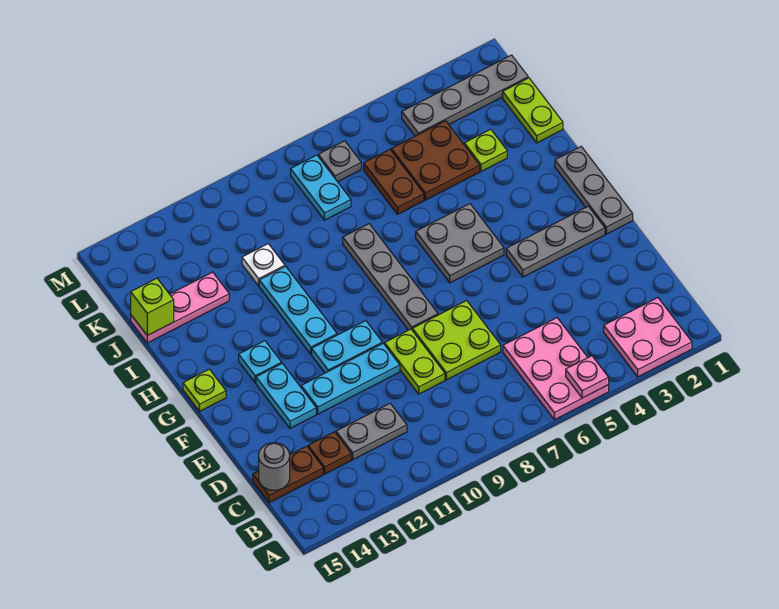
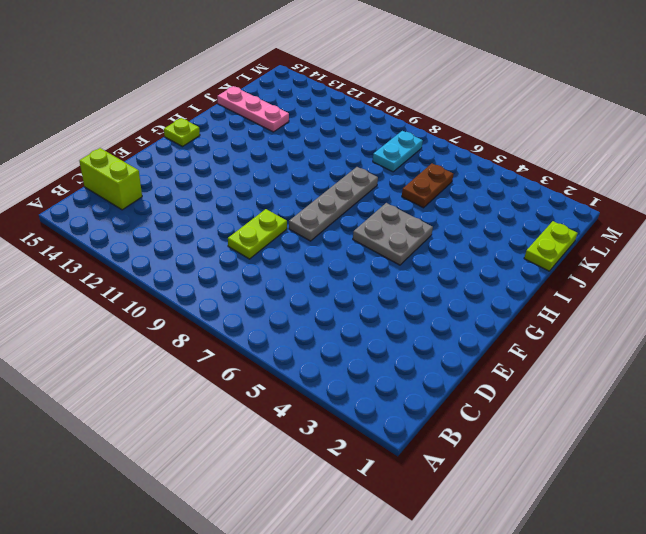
lime brick C14:C15 level 1 -> brown plate C14:C15 level 1
none -> pink plate A2:B3 level 1
none -> pink plate A5:C6 level 1
none -> grey plate C11:C12 level 1

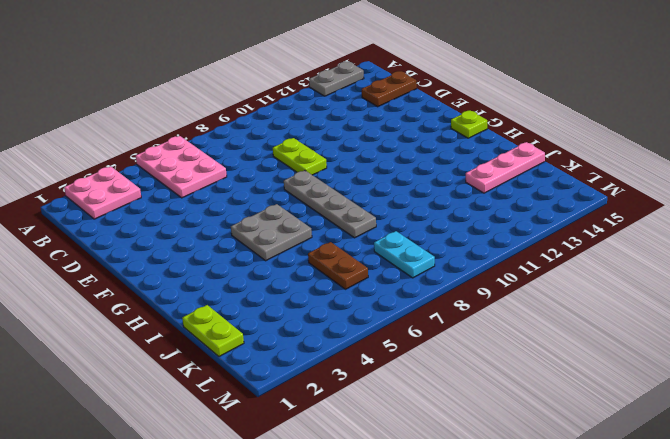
grey plate A13:A14 level 1 -> grey plate C11:C12 level 1
none -> brown plate C13 level 1
none -> lime plate D7:E8 level 1
none -> cyan plate E10:E12 level 1

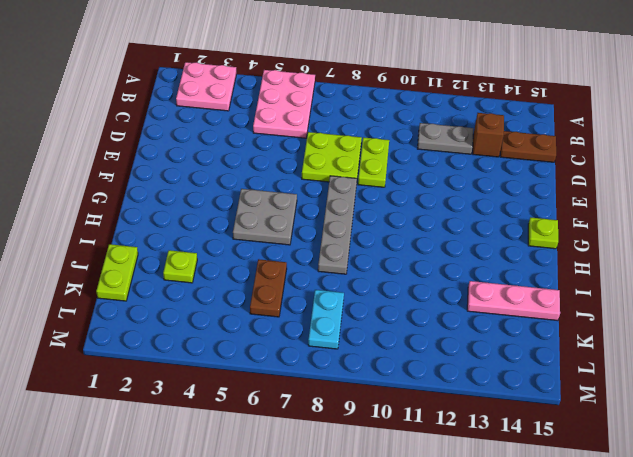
brown brick C13 level 1 -> brown plate C13 level 1
none -> cyan plate E10:E12 level 1
none -> cyan plate E13:F13 level 1
none -> grey plate F1:H1 level 1

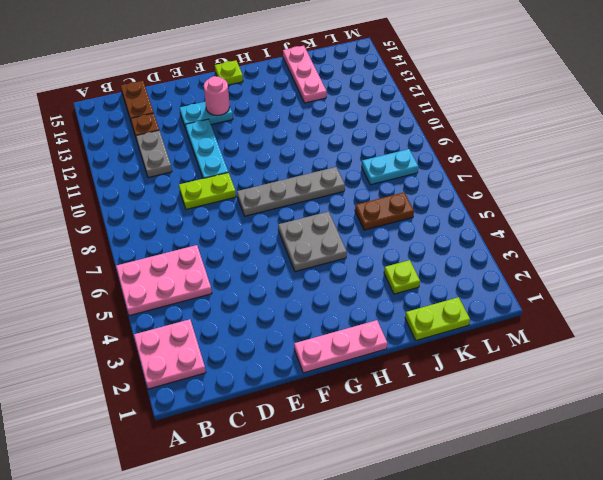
pink plate F1:H1 level 1 -> grey plate F1:H1 level 1
pink round brick F13 level 2 -> none
none -> lime plate D7:E8 level 1
none -> grey plate F2:F4 level 1
none -> cyan plate F10:F11 level 1

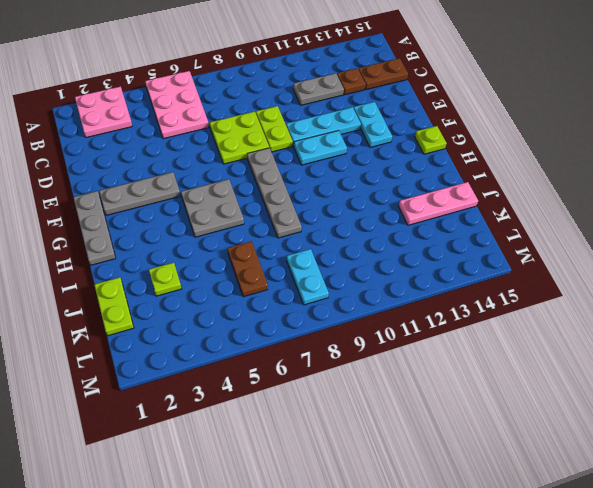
none -> cyan plate G11:I11 level 1
none -> cyan plate G13 level 1
none -> brown plate J4:K5 level 1

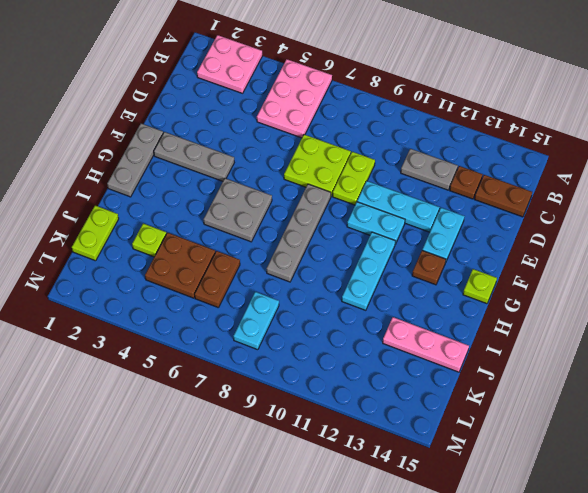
brown plate G13 level 1 -> cyan plate G13 level 1
none -> white plate J11 level 1
none -> grey plate L1:L4 level 1
none -> grey plate L7 level 1

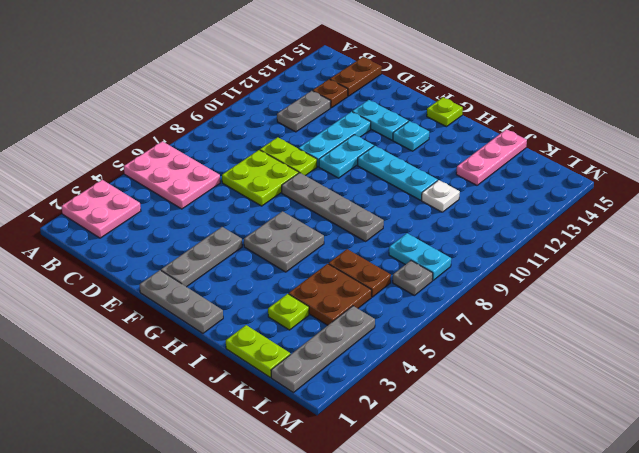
none -> pink plate A5 level 2
none -> grey round brick C15 level 2
none -> lime brick J15 level 2

